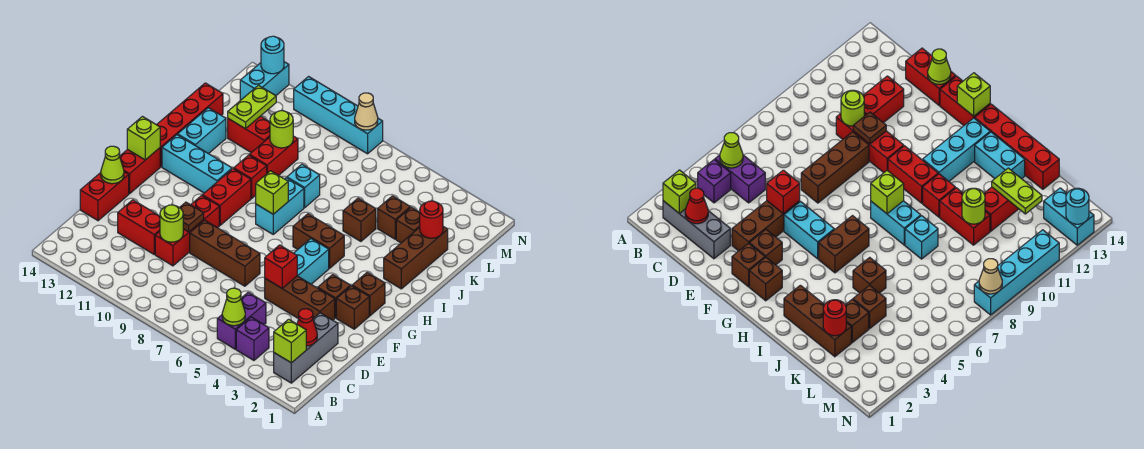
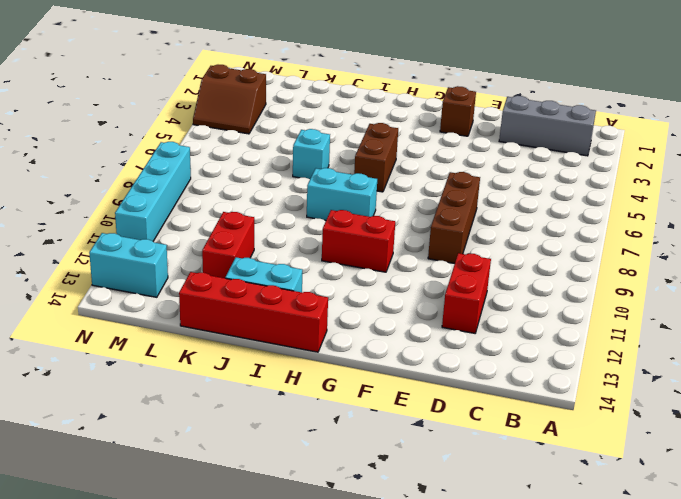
cyan brick J6 level 1 -> cyan brick J8 level 1
brown slope M3:N4 level 1 top 3 -> none
none -> purple brick B4 level 1
none -> purple brick B5:C5 level 1
none -> red brick D10:F10 level 1
none -> red brick D14:E14 level 1

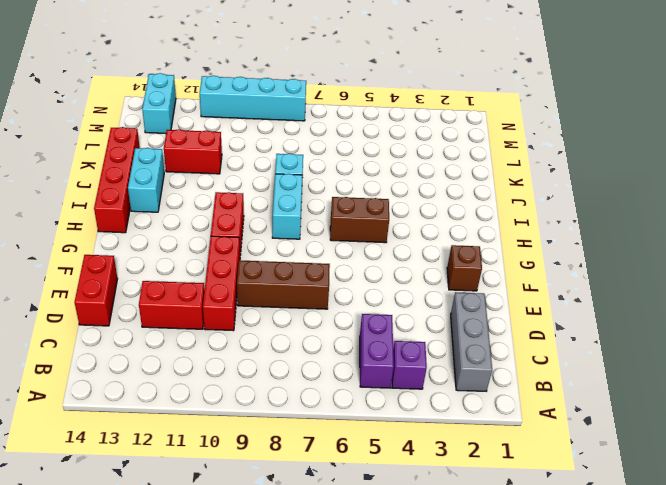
none -> brown brick E3:E5 level 1
none -> brown brick F3 level 1
none -> cyan brick F5:G5 level 1
none -> red brick F14:G14 level 1

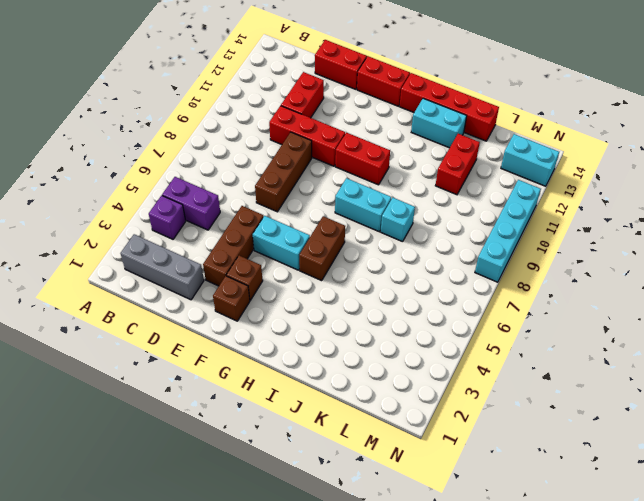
none -> brown brick G2 level 1
none -> cyan brick H11:H13 level 1
none -> brown brick I2:K2 level 1
none -> red brick I10 level 1

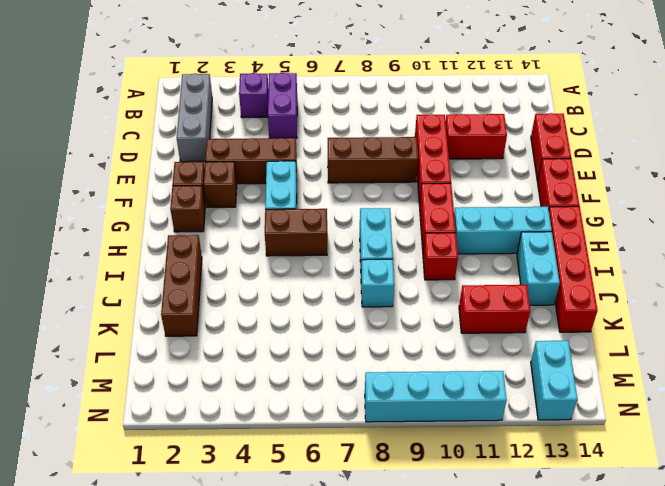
none -> brown brick J5 level 1
none -> red brick J10:K10 level 1
none -> brown brick K3 level 1
none -> brown brick K4 level 1

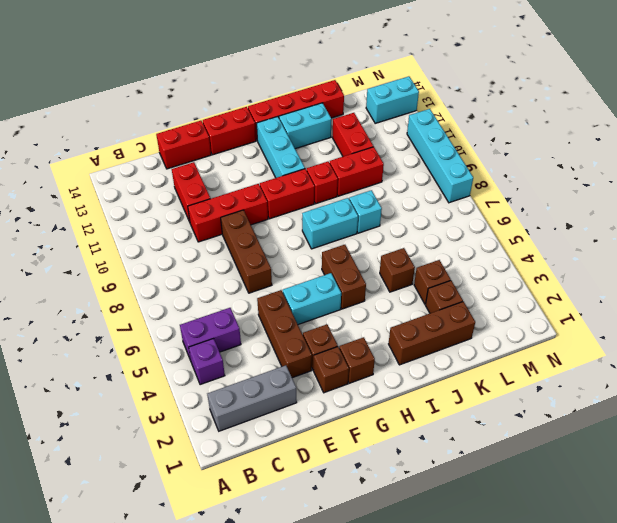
none -> lime brick B2 level 2
none -> lime cone B5 level 2
none -> red cone C2 level 2
none -> lime round brick D10 level 2

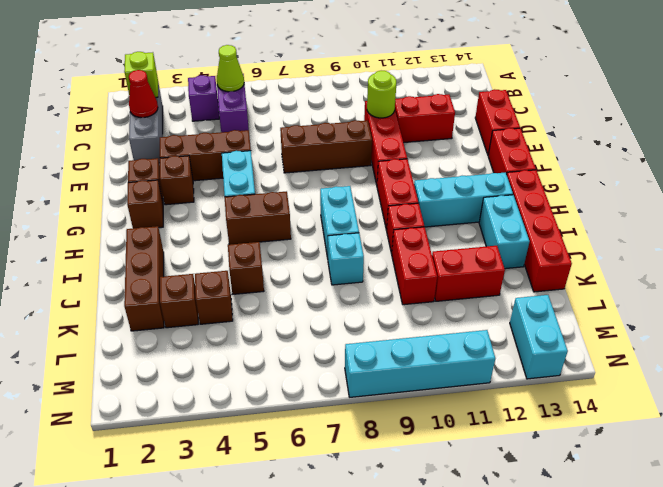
none -> red brick E5 level 2
none -> brown plate E10 level 2
none -> lime cone E14 level 2
none -> lime brick G14 level 2

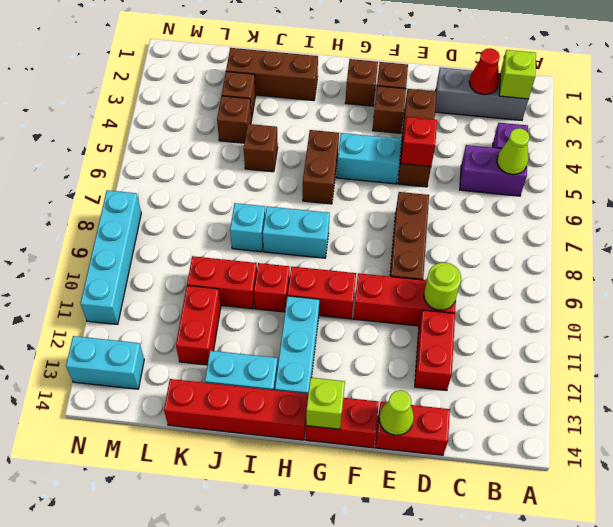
none -> brown plate E10 level 2
none -> lime brick H8 level 2
none -> red round brick K2 level 2
none -> lime round brick K10 level 2

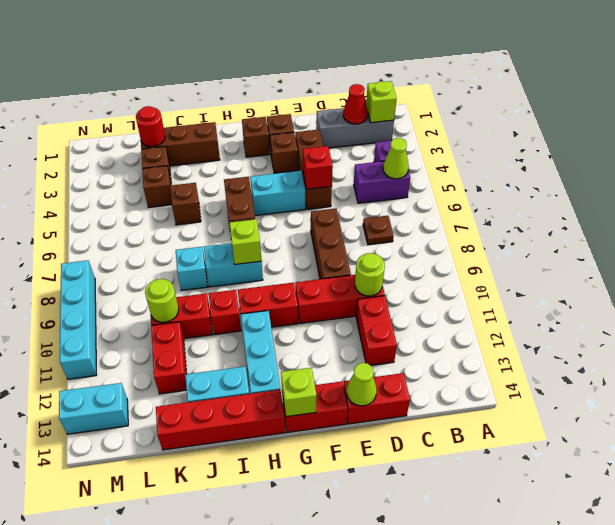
brown plate C7 level 1 -> brown plate E10 level 2
none -> lime plate K12:L12 level 2
none -> tan cone N8 level 2
none -> cyan round brick N13 level 2

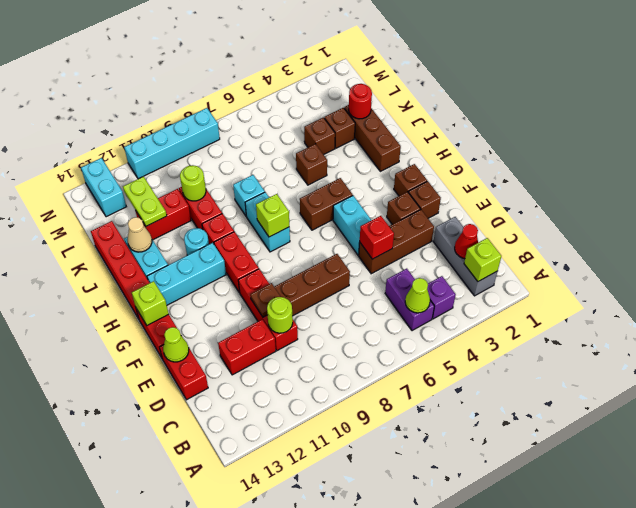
cyan round brick I11 level 1 -> cyan round brick N13 level 2
tan cone J13 level 2 -> tan cone N8 level 2

